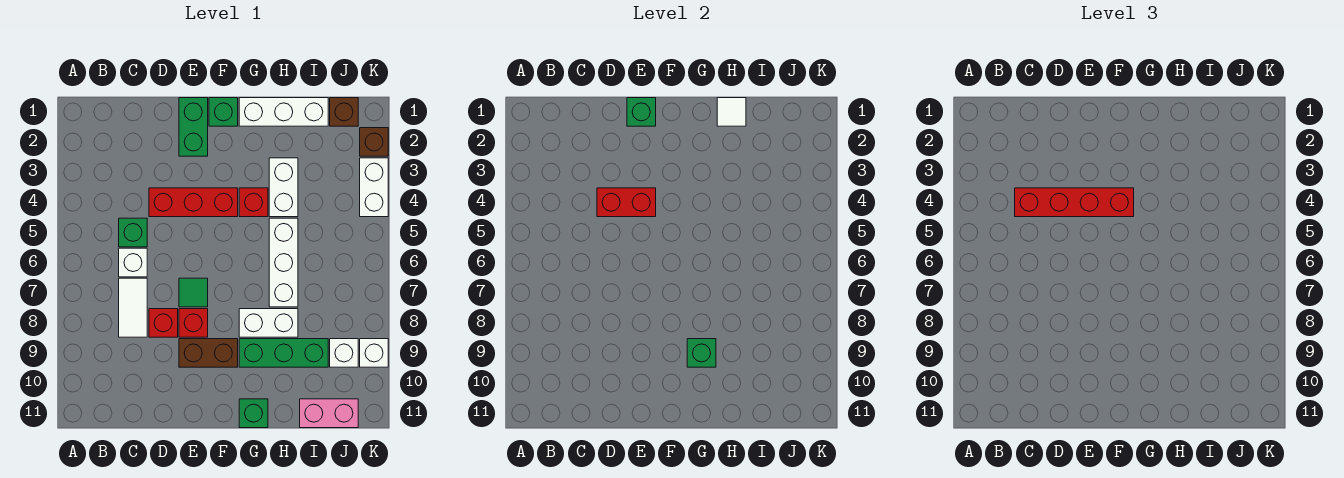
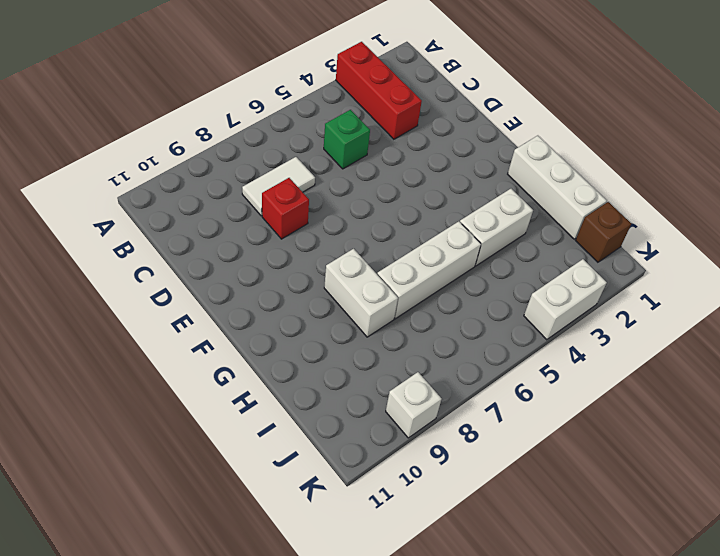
red brick A3:C3 level 1 -> red brick D4:F4 level 1
none -> white brick C6 level 1
none -> green brick E1:E2 level 1
none -> green tile E7 level 1

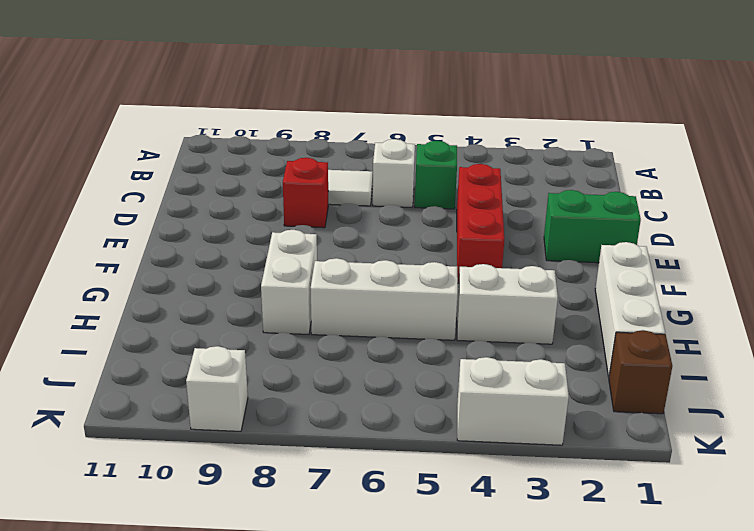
none -> green tile E7 level 1
none -> red brick E8 level 1
none -> brown brick E9:F9 level 1

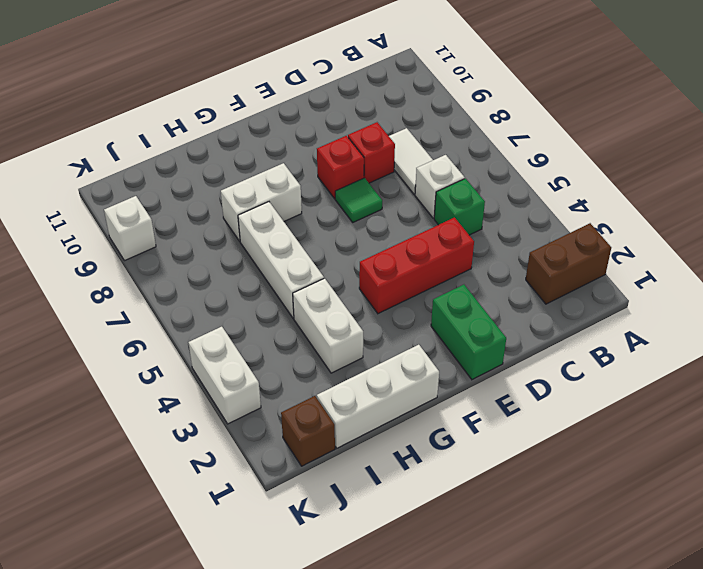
brown brick A2:B2 level 1 -> brown brick E9:F9 level 1
none -> green brick F1 level 1
none -> red brick G4 level 1
none -> green brick G9:I9 level 1

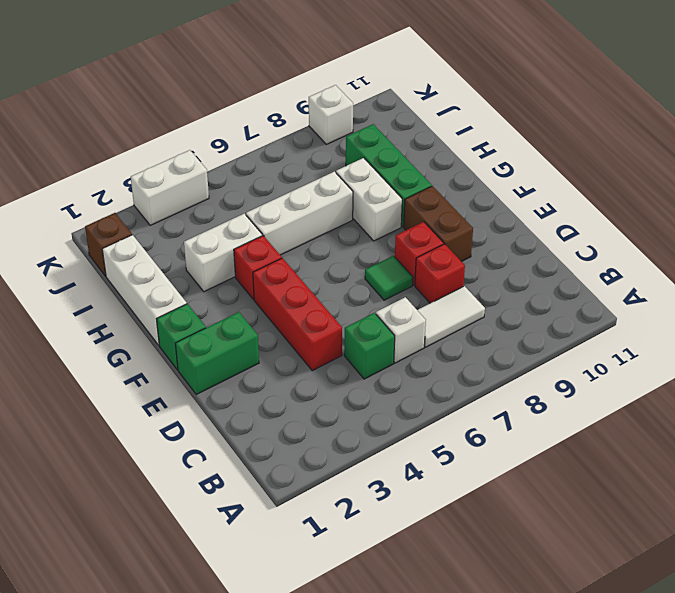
none -> green brick G11 level 1
none -> pink brick I11:J11 level 1
none -> white brick J9 level 1

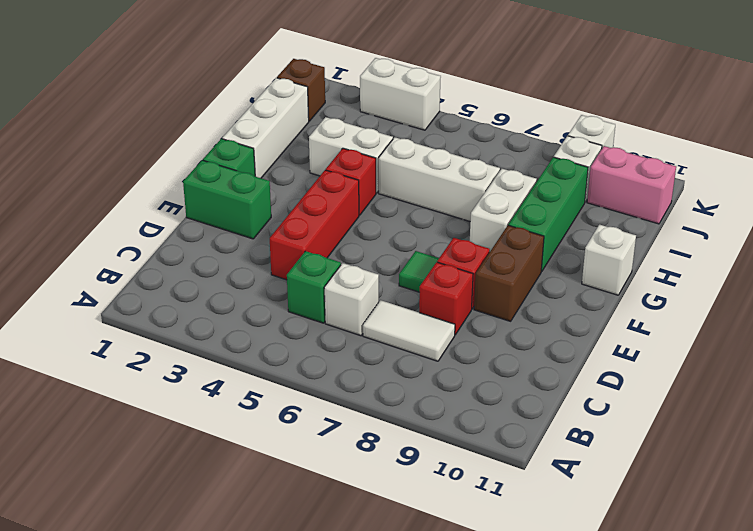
white brick G11 level 1 -> green brick G11 level 1
pink brick J10:J11 level 1 -> pink brick I11:J11 level 1
none -> brown brick K2 level 1
none -> red brick D4:E4 level 2
none -> green brick E1 level 2

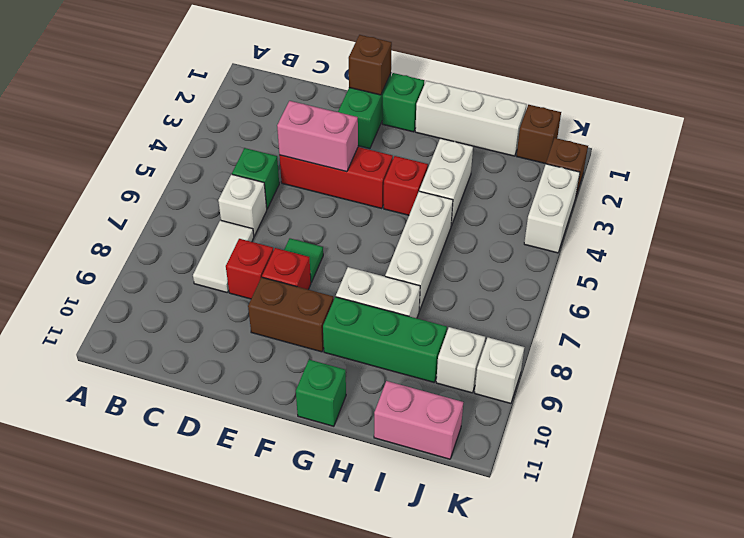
pink brick D4:E4 level 2 -> red brick D4:E4 level 2
brown brick E1 level 2 -> green brick E1 level 2
none -> green brick G9 level 2
none -> white tile H1 level 2
none -> red brick C4:F4 level 3

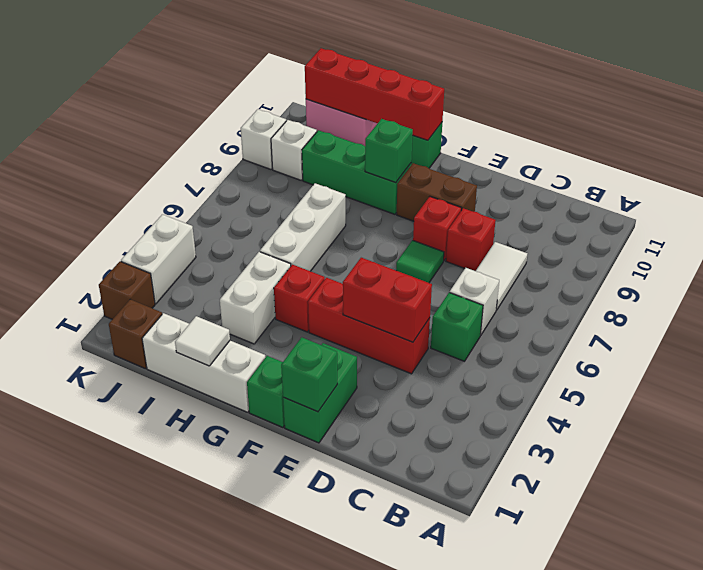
red brick G11:J11 level 2 -> red brick C4:F4 level 3
none -> white brick G8:H8 level 1

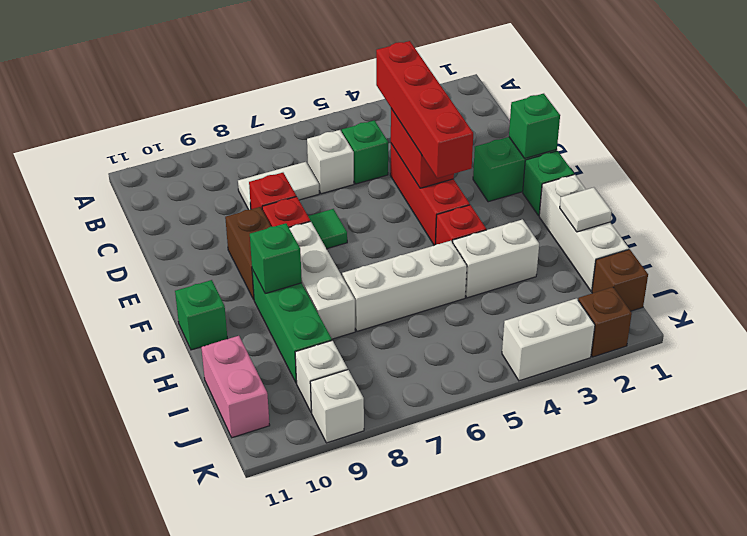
white brick F8:H8 level 1 -> white brick G8:H8 level 1

